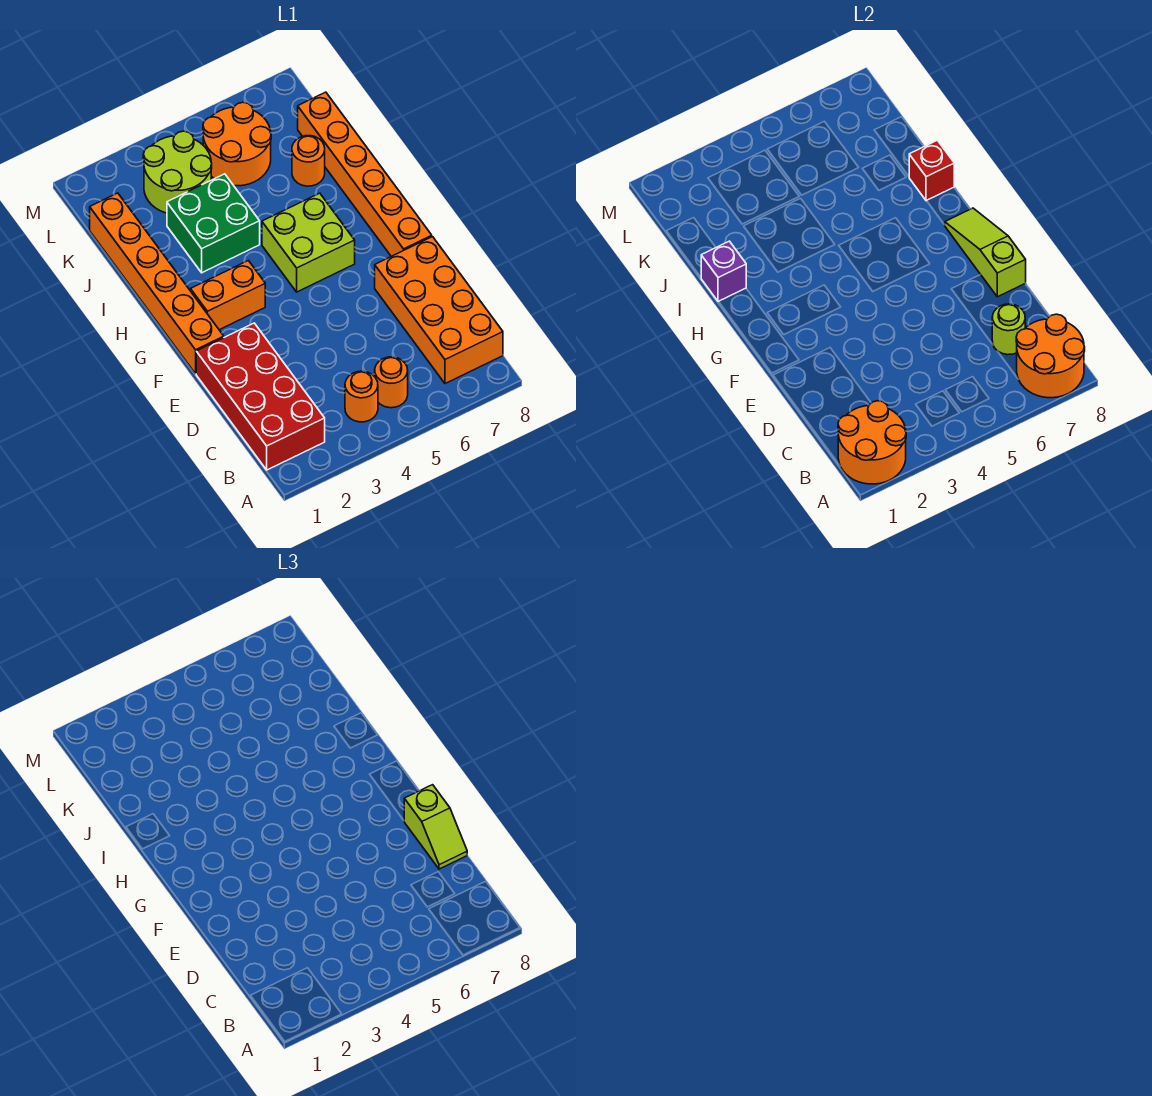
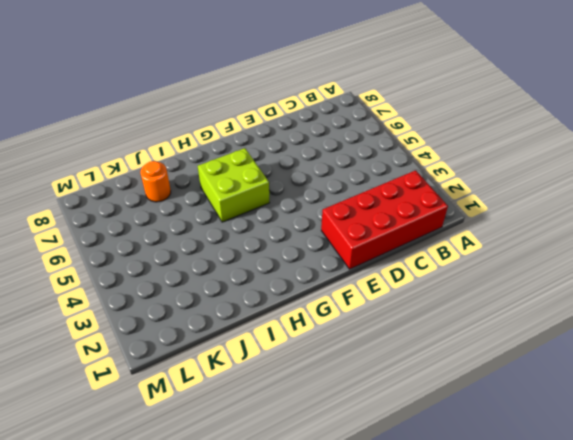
none -> orange round brick B4 level 1
none -> orange round brick B5 level 1
none -> orange brick B7:E8 level 1

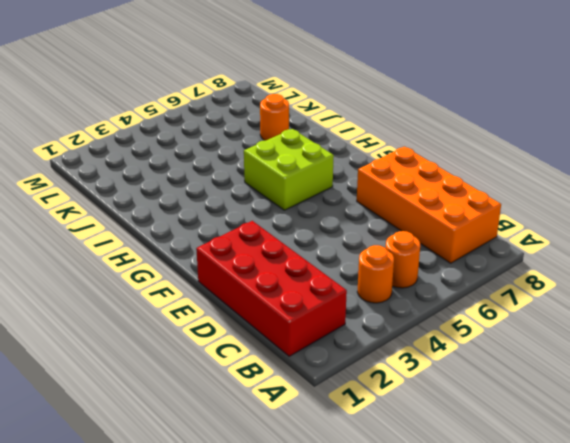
none -> orange brick F1:K1 level 1
none -> orange brick F8:K8 level 1
none -> orange brick G2:G3 level 1

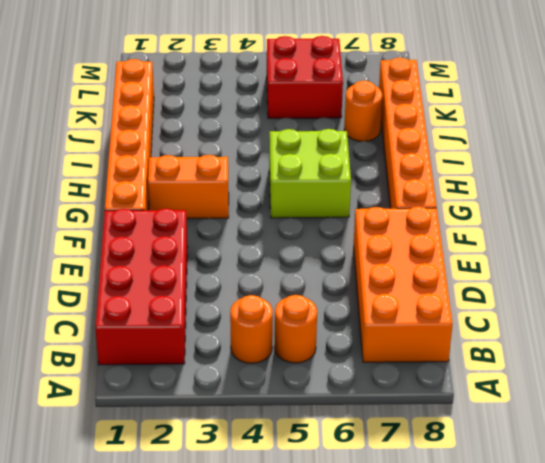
red brick K5:L6 level 1 -> orange round brick K5:L6 level 1
none -> green brick I3:J4 level 1
none -> lime round brick K3:L4 level 1
none -> orange round brick A1:B2 level 2

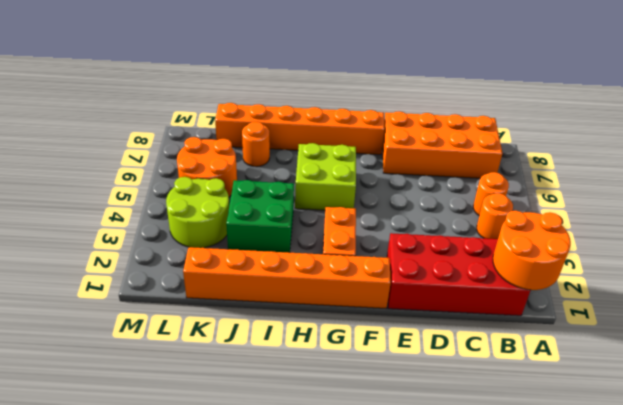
none -> orange round brick A7:B8 level 2
none -> lime round brick C7 level 2
none -> lime slope E8:G8 level 2 top E

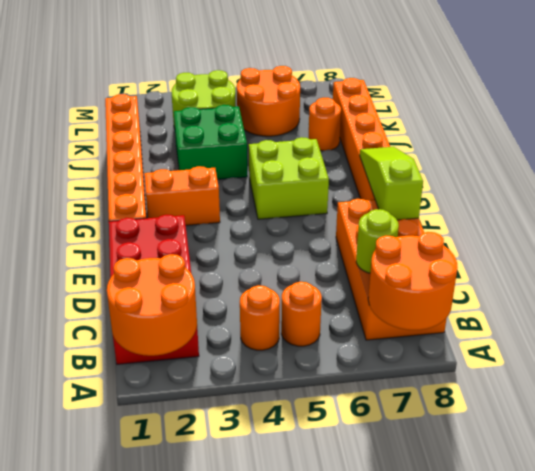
none -> purple brick I1 level 2
none -> red brick I8 level 2
none -> lime slope D8:E8 level 3 top E

